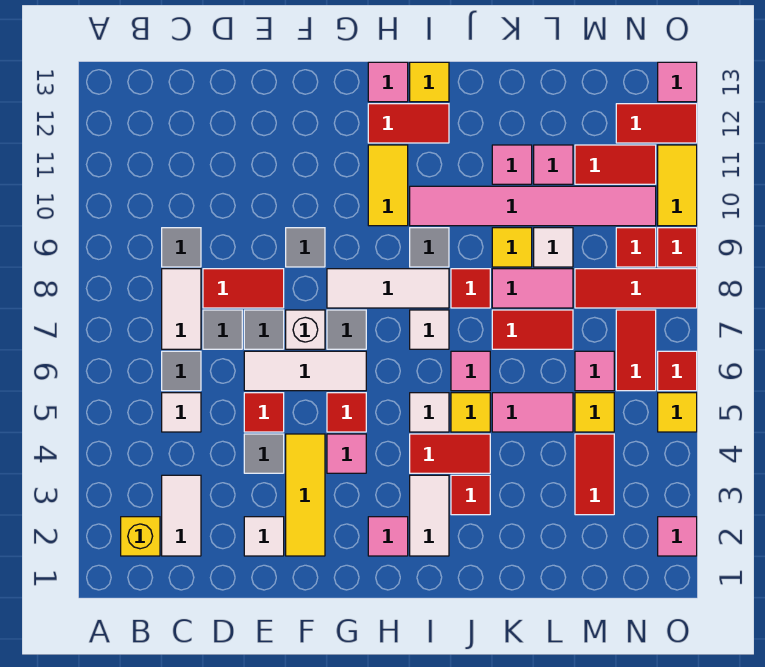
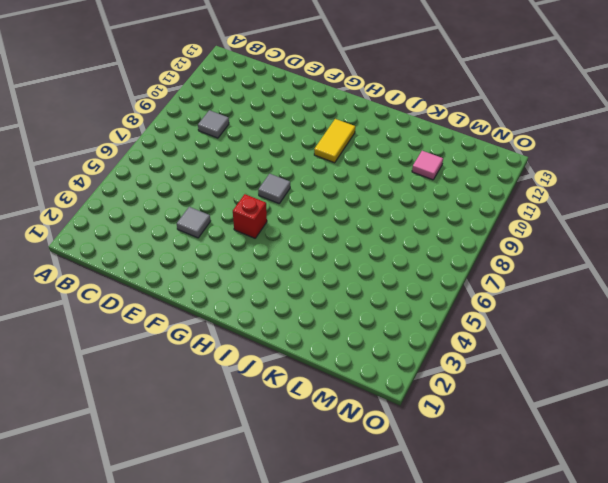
red brick G5 level 1 -> red tile G5 level 1
none -> yellow brick B2 level 1
none -> white tile C2:C3 level 1
none -> white tile C5 level 1
none -> grey tile C6 level 1

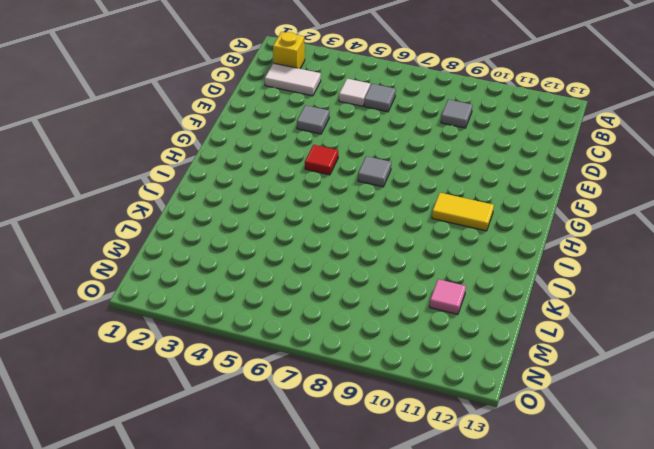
none -> white tile C7:C8 level 1
none -> grey tile D7 level 1
none -> red tile D8:E8 level 1
none -> white tile E2 level 1

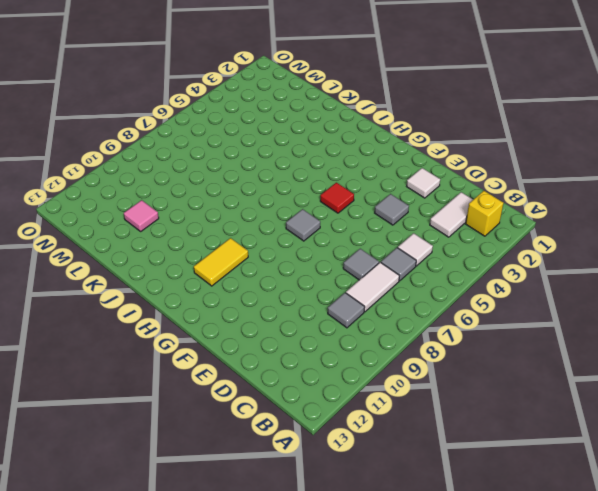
none -> red tile D8:E8 level 1
none -> red tile E5 level 1
none -> white tile E6:G6 level 1
none -> grey tile E7 level 1

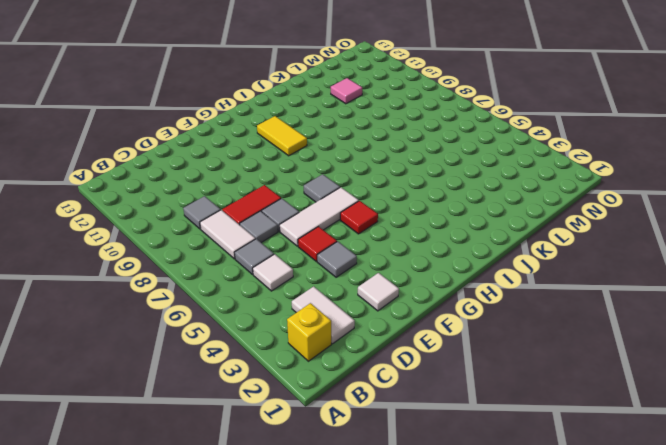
none -> yellow tile F2:F4 level 1
none -> white brick F7 level 1
none -> grey tile F9 level 1
none -> pink tile G4 level 1

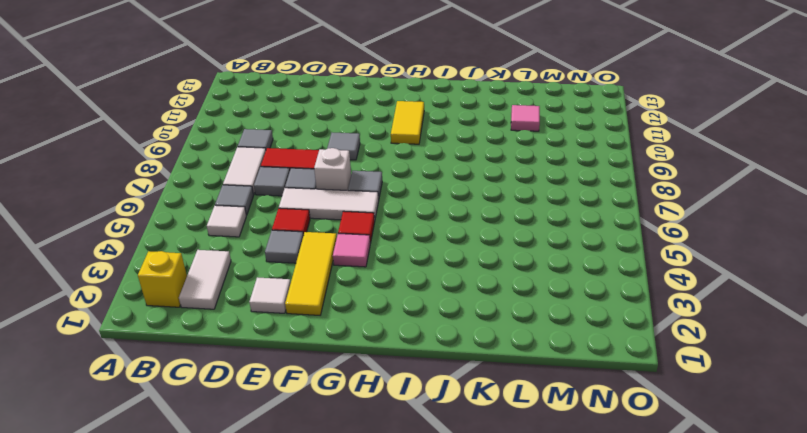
none -> white tile G8:I8 level 1
none -> pink tile H2 level 1
none -> red tile H12:I12 level 1
none -> pink tile H13 level 1

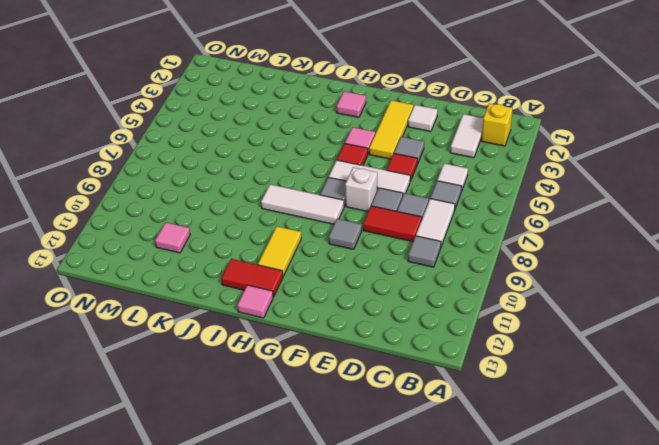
none -> white tile I2:I3 level 1
none -> red tile I4:J4 level 1
none -> white tile I5 level 1
none -> white tile I7 level 1

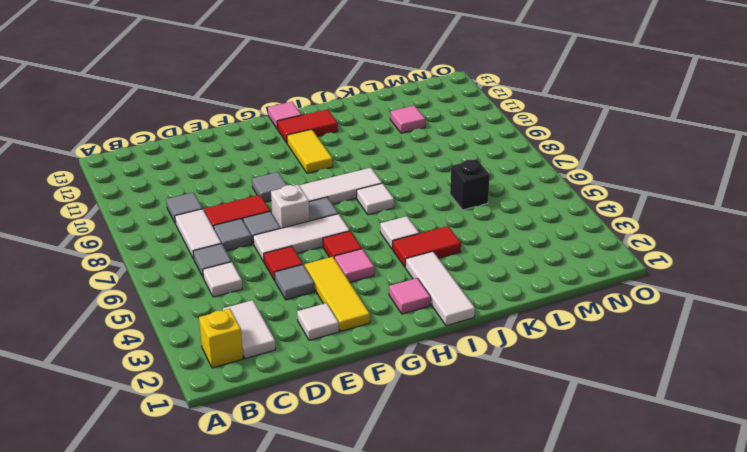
white tile I1:I3 level 1 -> white tile I2:I3 level 1
black brick L6 level 1 -> none
none -> grey tile I9 level 1
none -> pink tile I10:N10 level 1
none -> yellow tile I13 level 1
none -> red tile J3 level 1

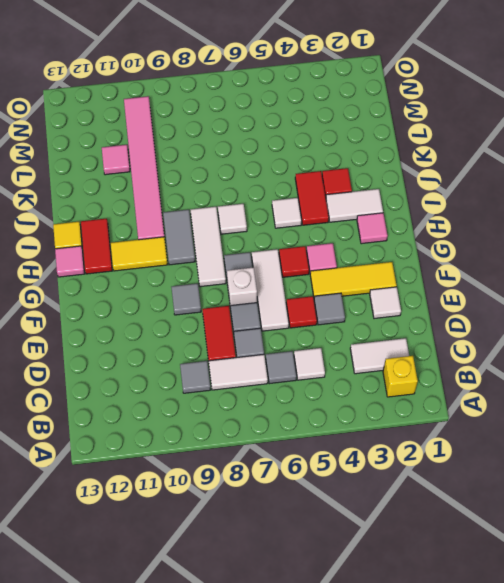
grey tile H9:I9 level 1 -> grey tile I9 level 1
none -> yellow tile J5 level 1
none -> pink tile J6 level 1
none -> red tile J8 level 1
none -> pink tile K5:L5 level 1

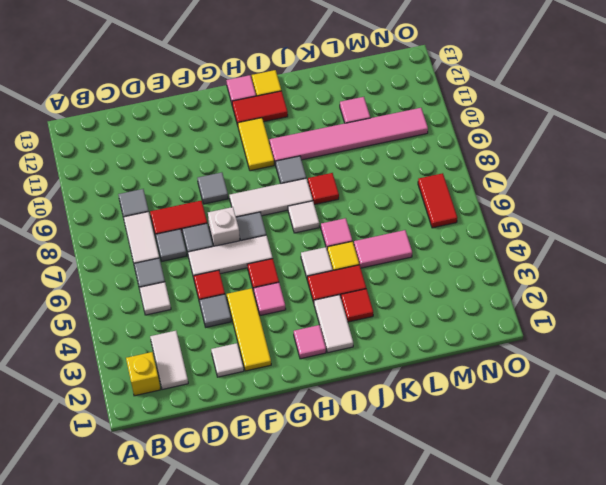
none -> red tile K7:L7 level 1
none -> pink tile K8:L8 level 1
none -> yellow tile K9 level 1
none -> pink tile K11 level 1

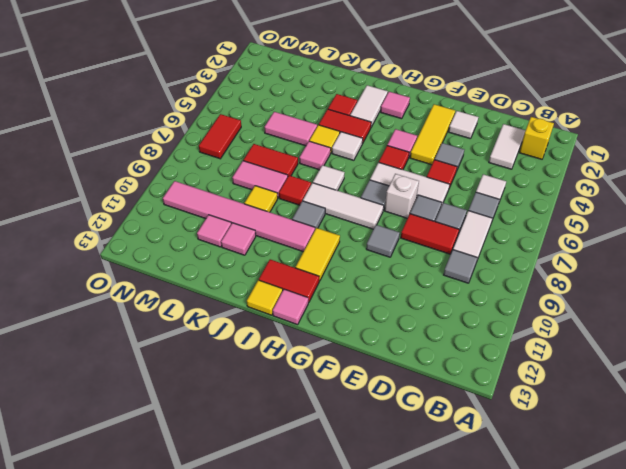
none -> white tile L9 level 1
none -> red tile M3:M4 level 1
none -> yellow tile M5 level 1
none -> pink tile M6 level 1

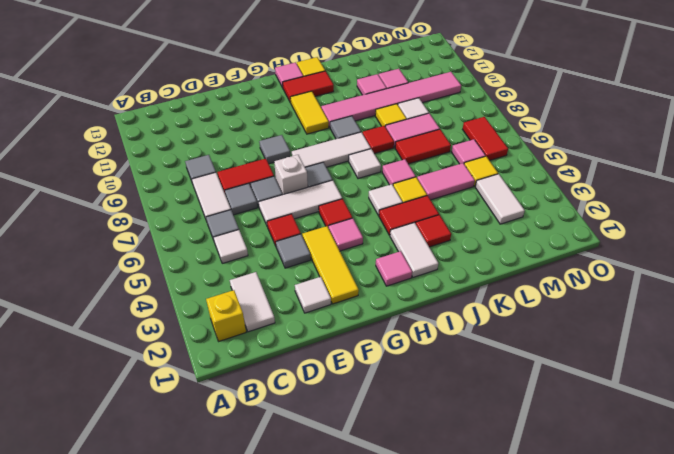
white tile M3:M4 level 1 -> red tile M3:M4 level 1
none -> red tile M8:O8 level 1
none -> red tile M11:N11 level 1
none -> red tile N9 level 1
none -> red tile N12:O12 level 1

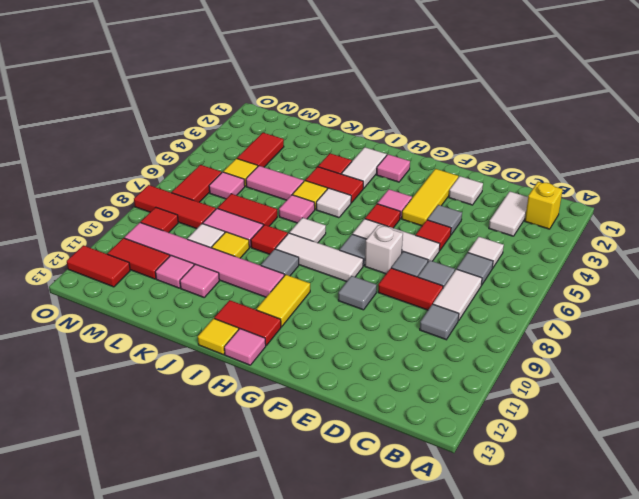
none -> pink tile O2 level 1
none -> yellow tile O5 level 1
none -> red tile O6 level 1
none -> red tile O9 level 1

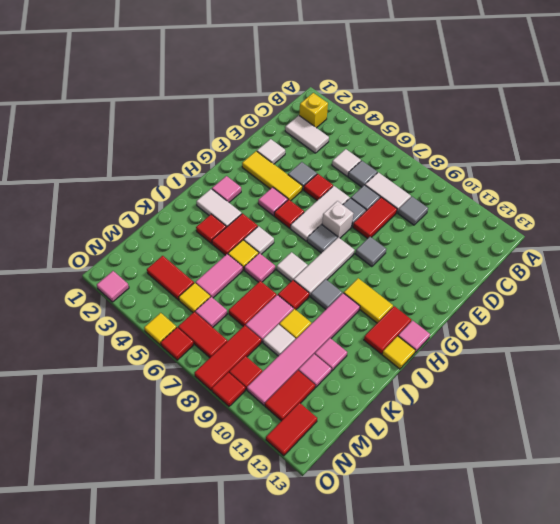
none -> yellow tile O10:O11 level 1
none -> pink tile O13 level 1

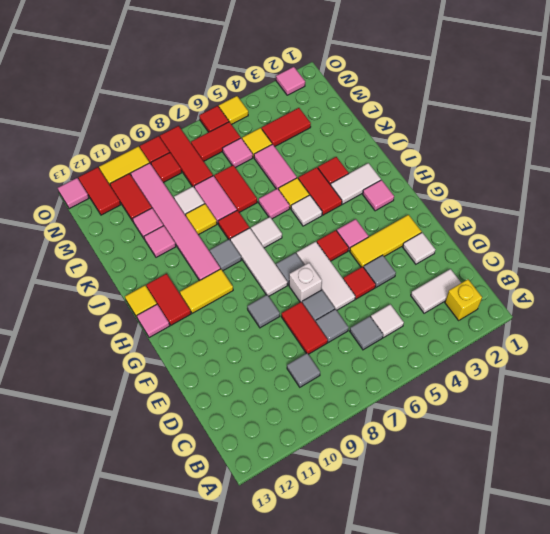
none -> white tile C7:C8 level 1

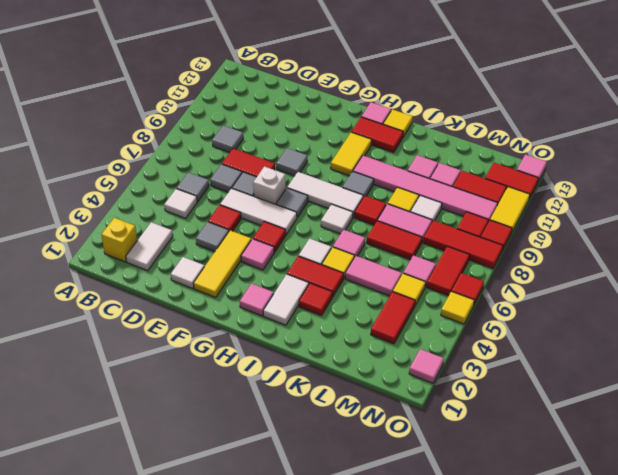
none -> white tile C7:C8 level 1

